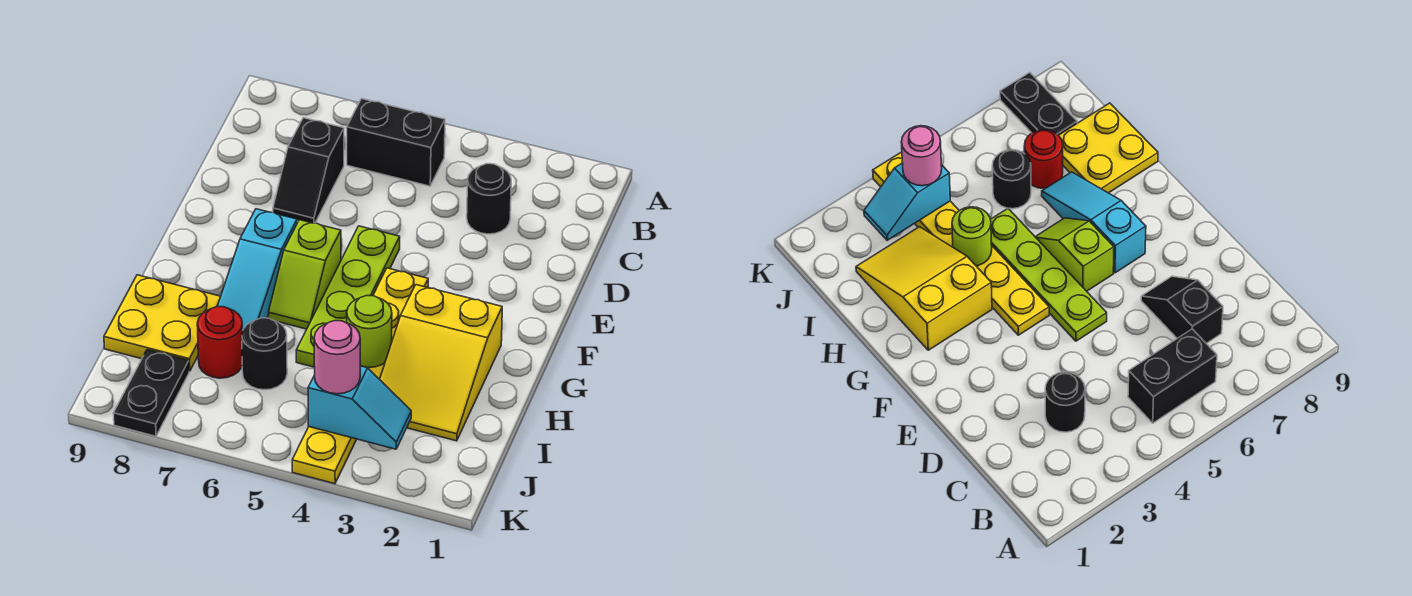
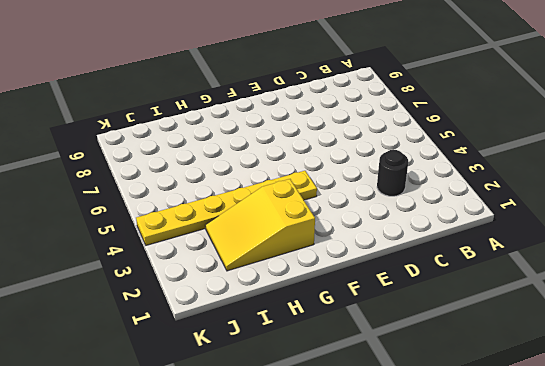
none -> black brick B5:B6 level 1
none -> black slope C7:D7 level 1 top C
none -> lime plate E5:H5 level 1

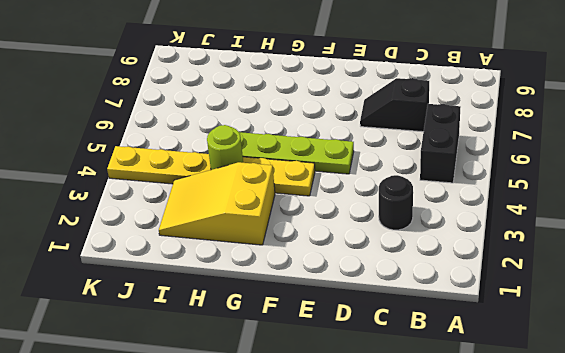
none -> lime slope F6:G6 level 1 top F
none -> cyan slope F7:H7 level 1 top F
none -> yellow plate H8:I9 level 1

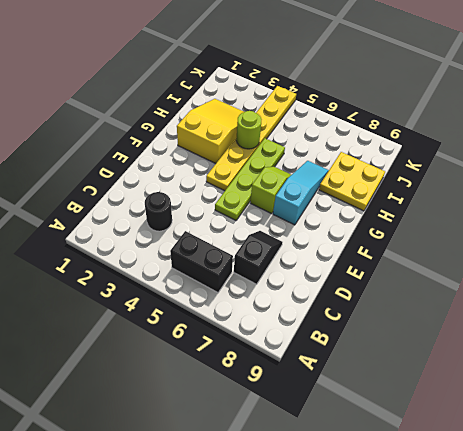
none -> black round brick I6 level 1
none -> red round brick I7 level 1
none -> black plate J8:K8 level 1

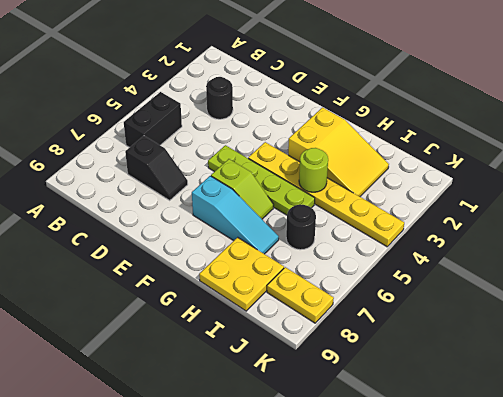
yellow plate J8:K8 level 1 -> black plate J8:K8 level 1
none -> red round brick I7 level 1
none -> cyan slope J3:J4 level 2 top 4
none -> pink round brick J4 level 3

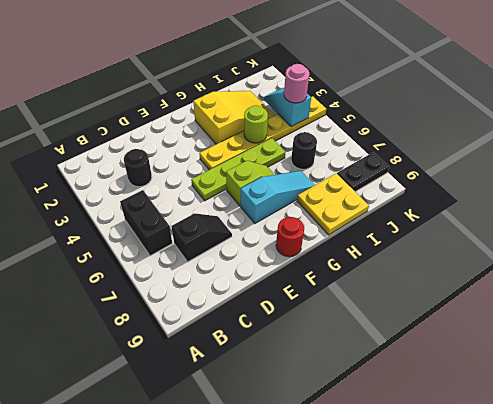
red round brick F9 level 1 -> red round brick I7 level 1

